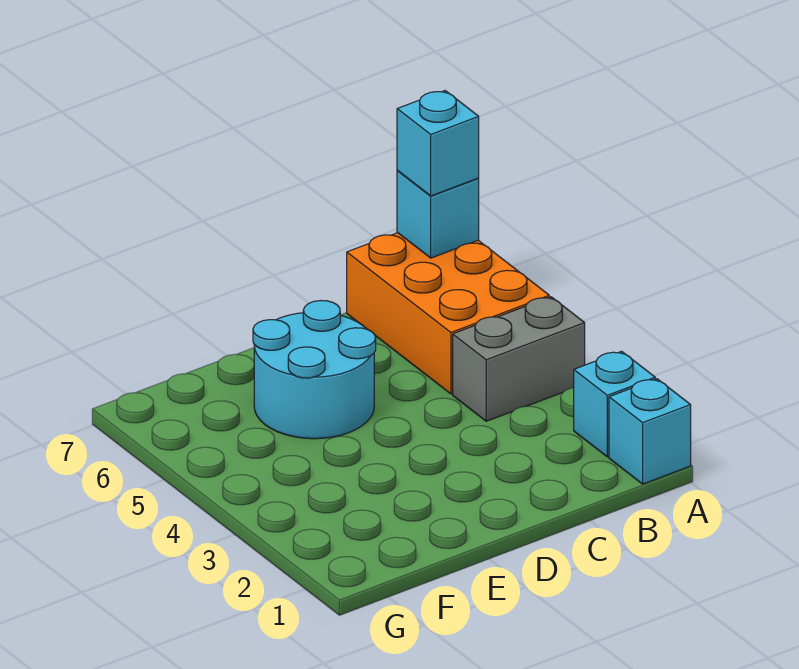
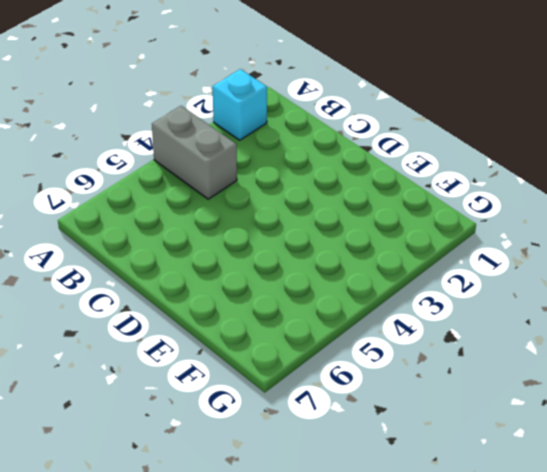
none -> cyan brick A1 level 1
none -> orange brick A5:B7 level 1

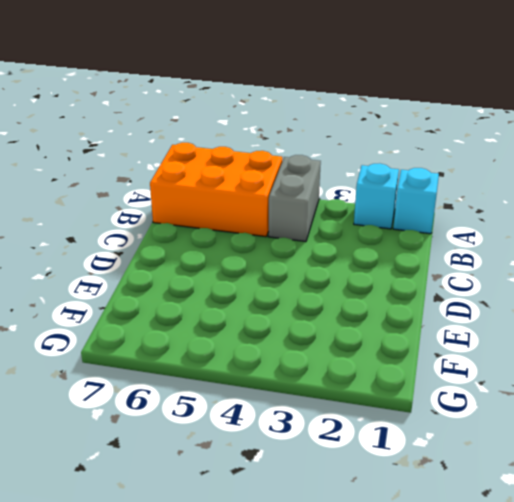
none -> cyan round brick D5:E6 level 1
none -> cyan brick A7 level 2

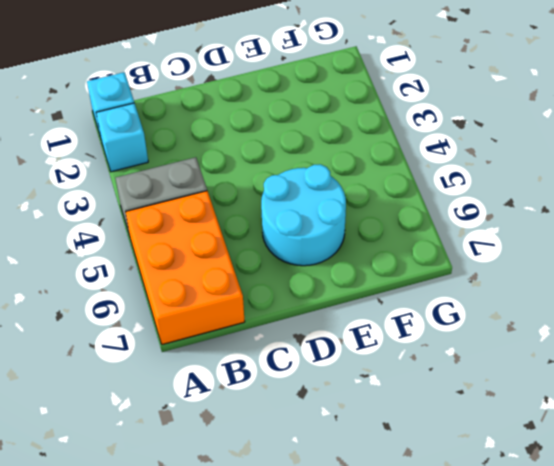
none -> cyan brick A7 level 2
none -> cyan brick A7 level 3

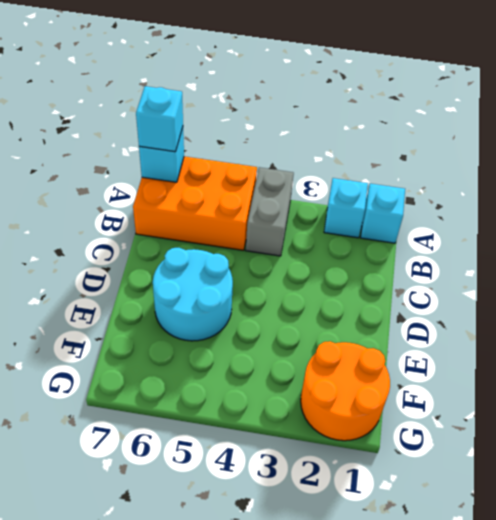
orange round brick F1:G2 level 1 -> none

